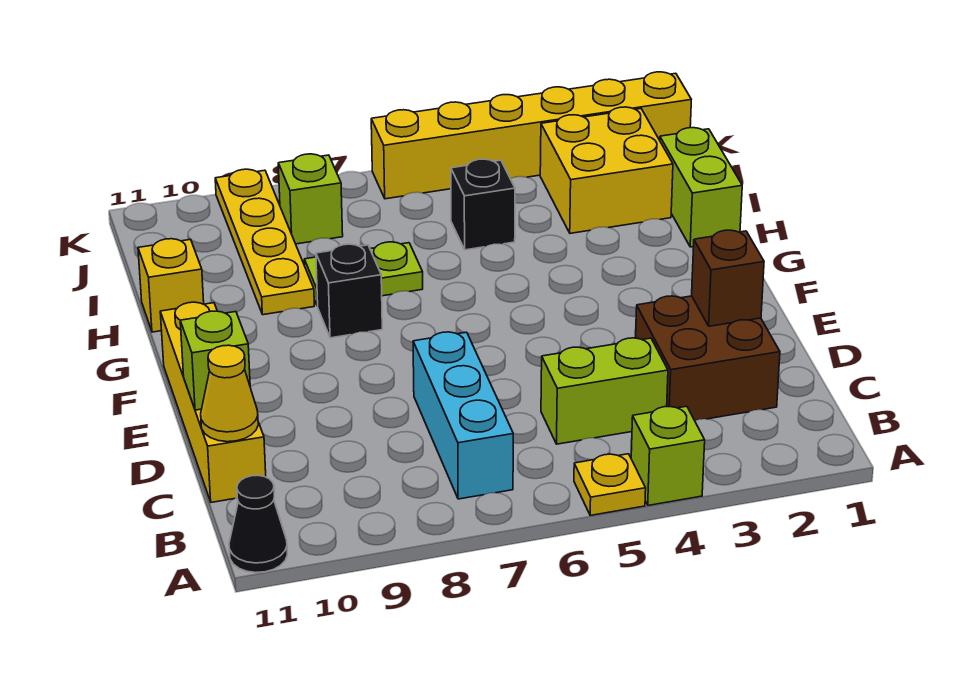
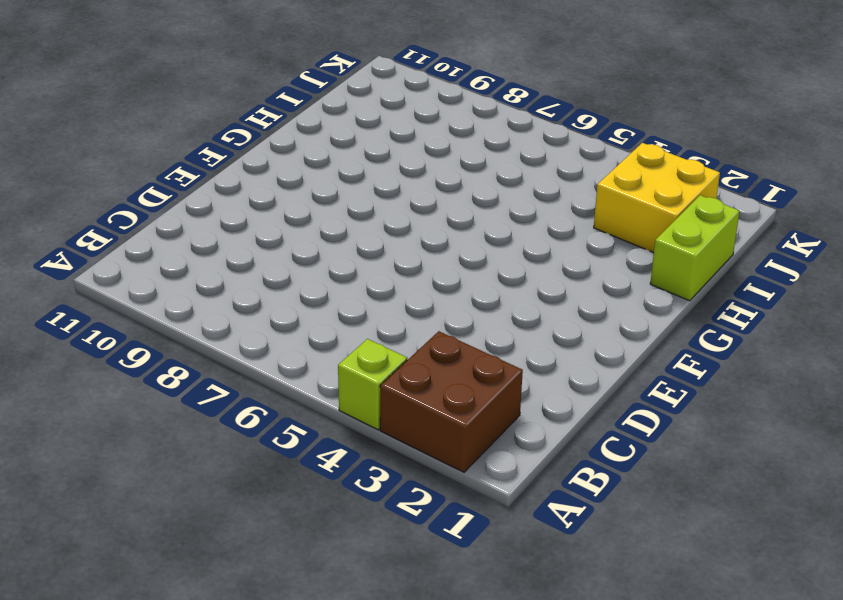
brown brick A2:B3 level 1 -> brown brick C2:D3 level 1
none -> yellow plate A5 level 1
none -> black cone A11 level 1
none -> cyan brick B7:D7 level 1

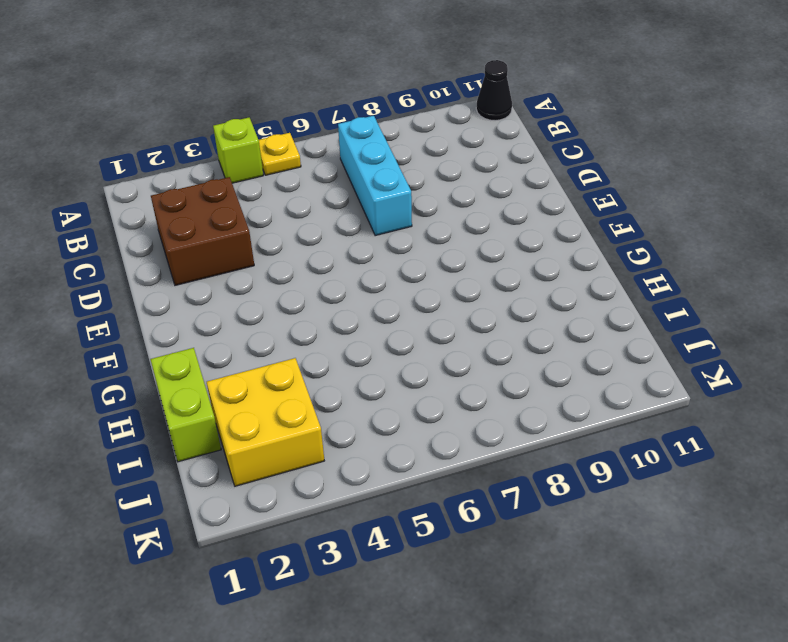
none -> lime brick C4:C5 level 1
none -> yellow brick C11:F11 level 1
none -> black brick G8 level 1

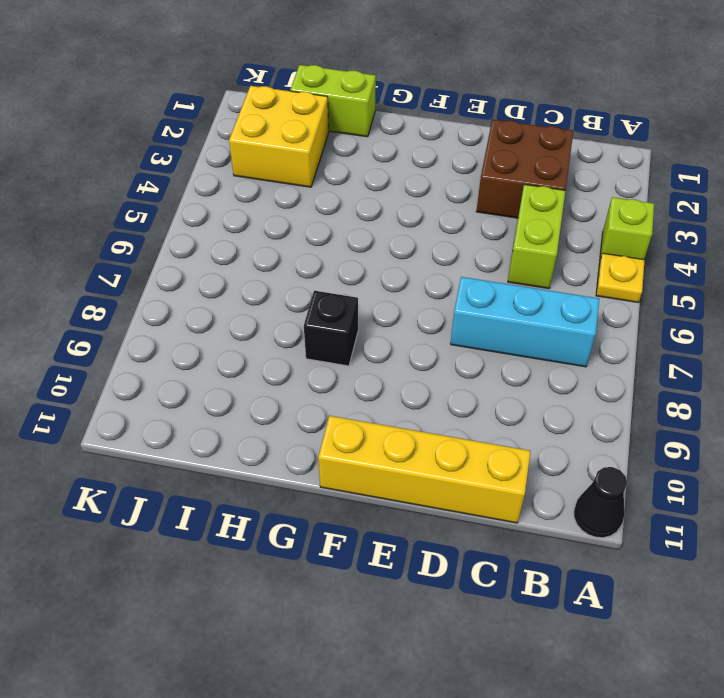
none -> lime plate H7:H8 level 1
none -> yellow plate H9:K9 level 1
none -> yellow brick H11 level 1

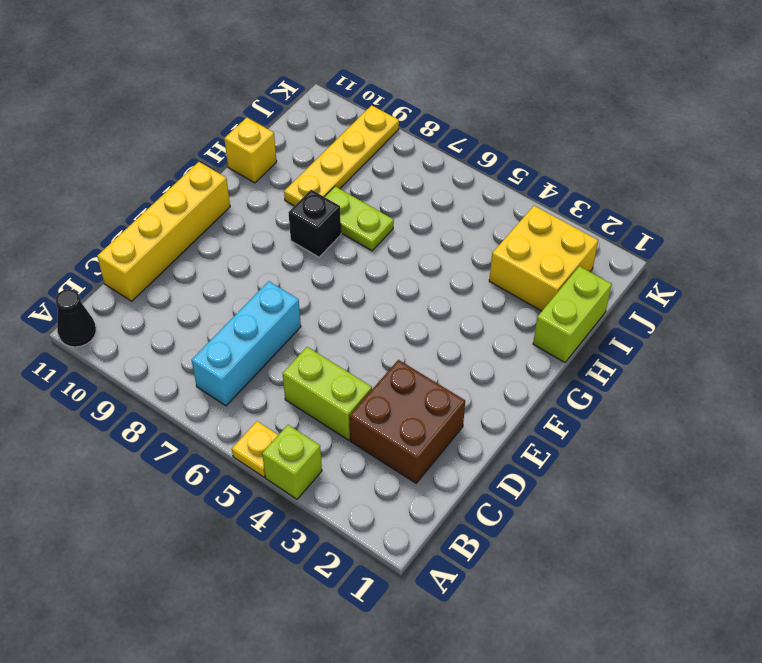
none -> black brick I5 level 1
none -> lime brick J8 level 1
none -> yellow brick K1:K6 level 1

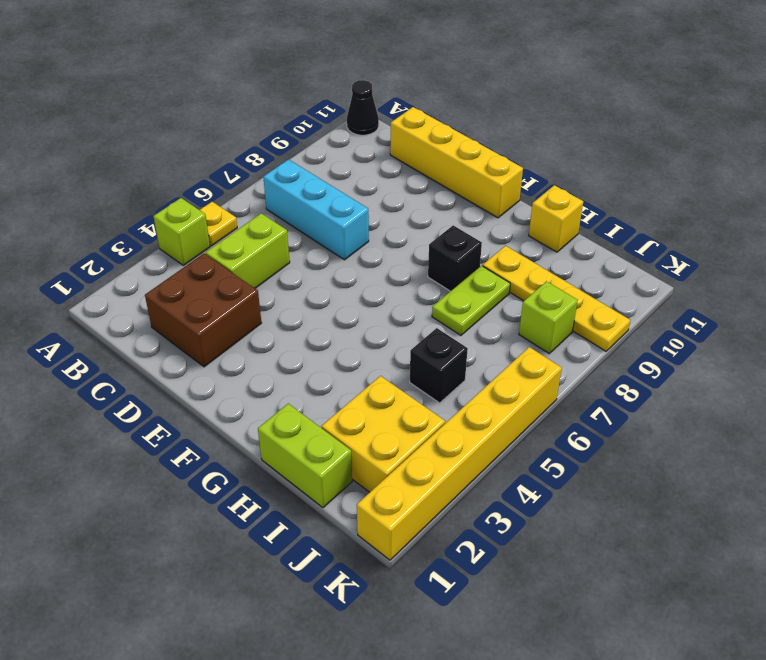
none -> yellow cone C11 level 2
none -> brown brick D2 level 2
none -> lime brick D11 level 2

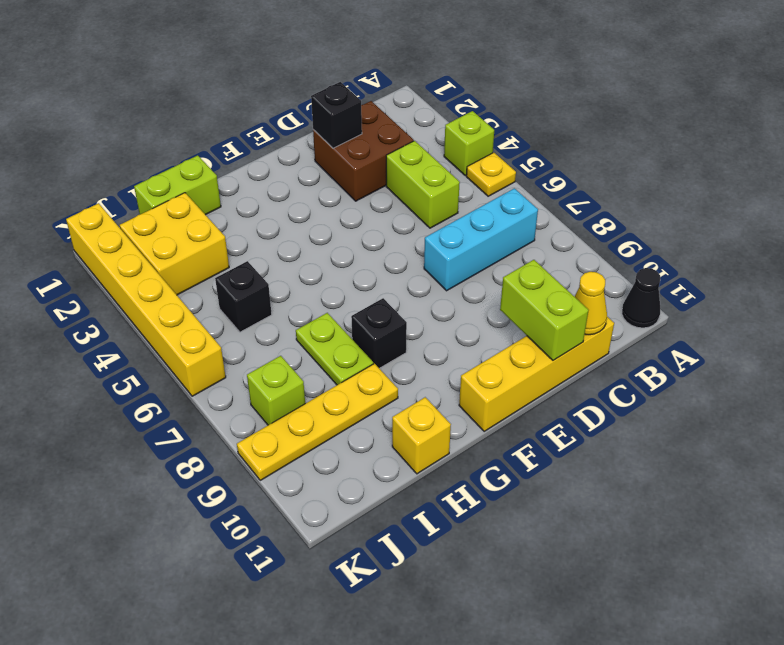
black brick D2 level 2 -> brown brick D2 level 2
lime brick D10:D11 level 2 -> lime brick D11 level 2

